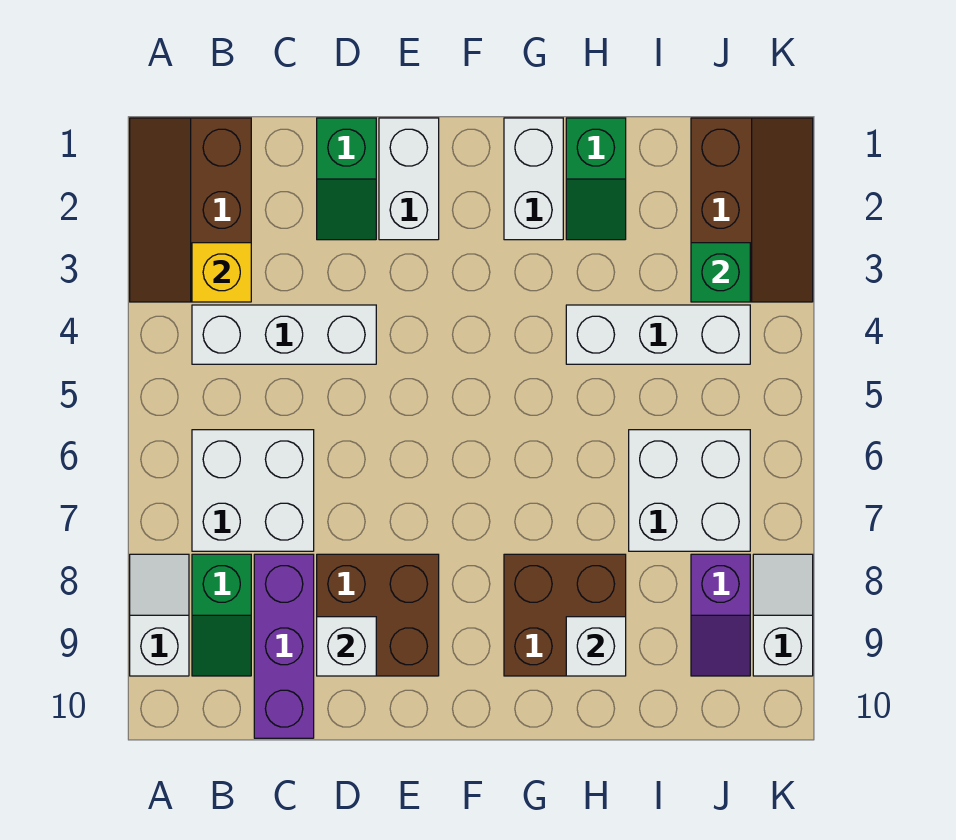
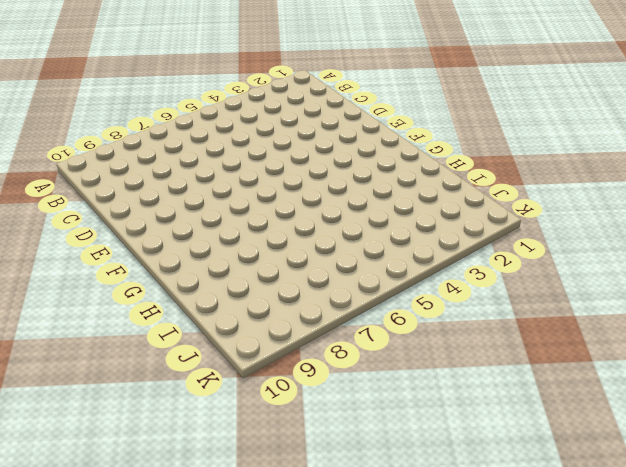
none -> brown slope A1:B3 level 1 top B
none -> white slope A8:A9 level 1 top 9
none -> white brick B4:D4 level 1

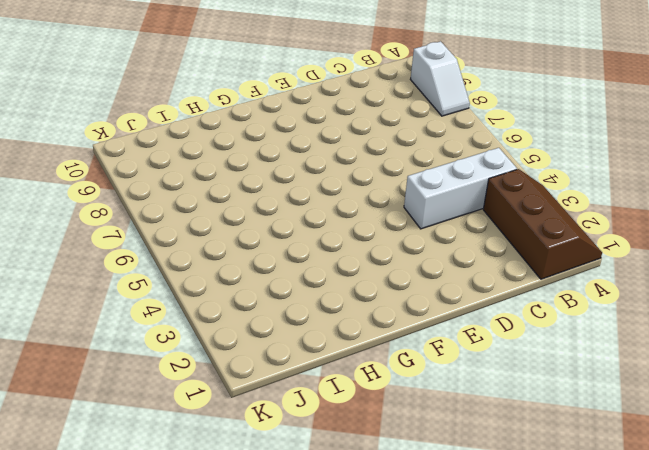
none -> white brick B6:C7 level 1
none -> green slope B8:B9 level 1 top 8
none -> purple brick C8:C10 level 1

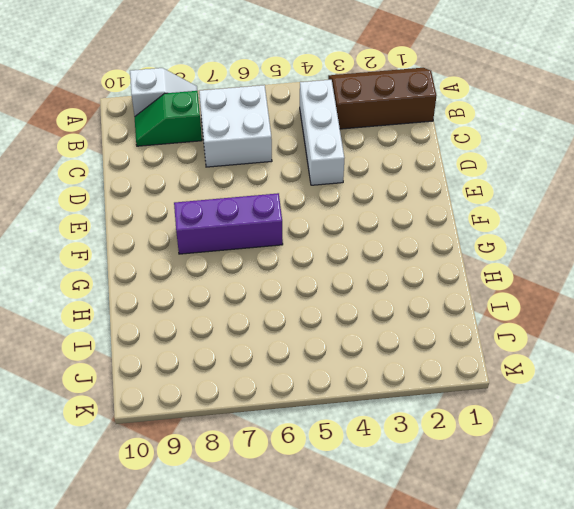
purple brick F6:F8 level 1 -> purple brick C8:C10 level 1
none -> green slope D1:D2 level 1 top 1
none -> brown brick D8:E9 level 1
none -> white brick E1:E2 level 1

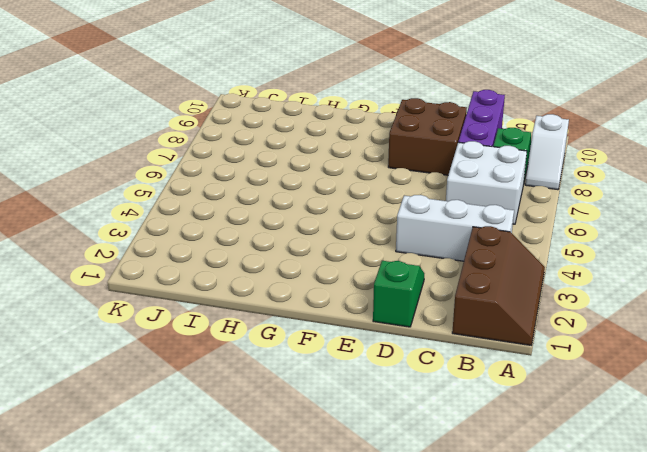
none -> white brick E1:E2 level 1
none -> white brick G1:G2 level 1
none -> brown brick G8:H9 level 1

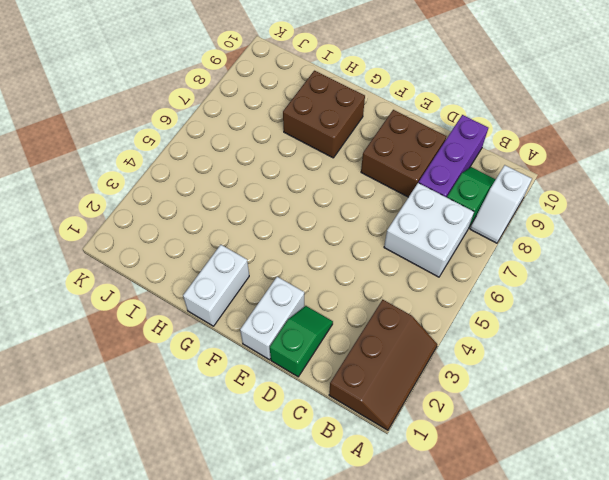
none -> white brick B4:D4 level 1
none -> green slope H1:H2 level 1 top 1
none -> white brick H4:J4 level 1

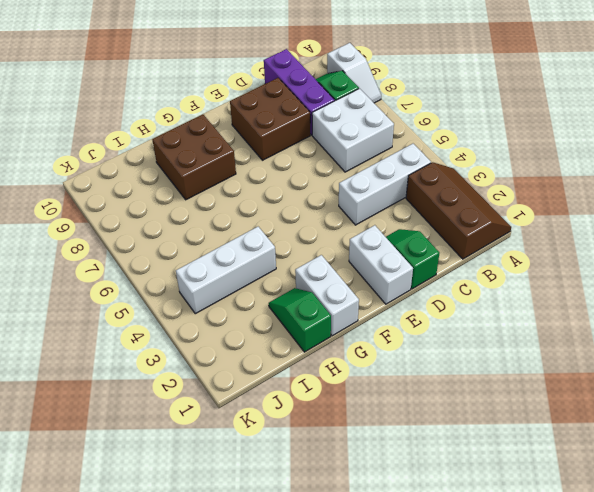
none -> white brick I6:J7 level 1
none -> brown slope J1:K3 level 1 top J
none -> purple slope J8:J9 level 1 top 8

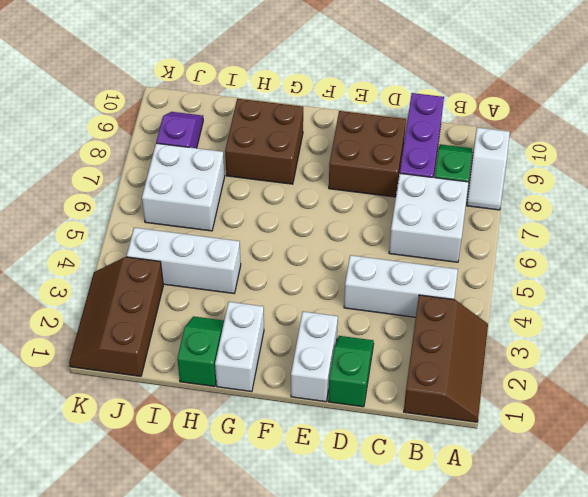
none -> white slope K8:K9 level 1 top 9
none -> yellow brick B3 level 2
none -> white brick D9 level 2

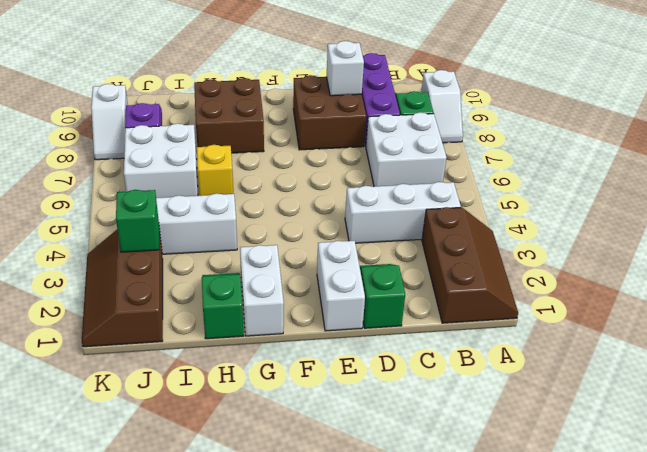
yellow brick H6 level 1 -> yellow brick B3 level 2
none -> white brick H9 level 2

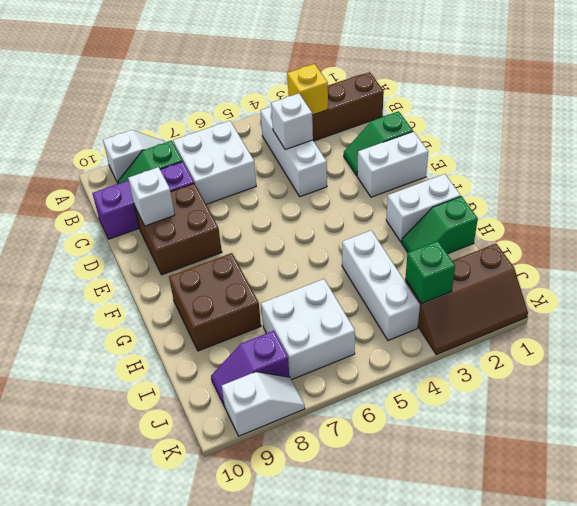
white brick C4 level 2 -> white brick H9 level 2

